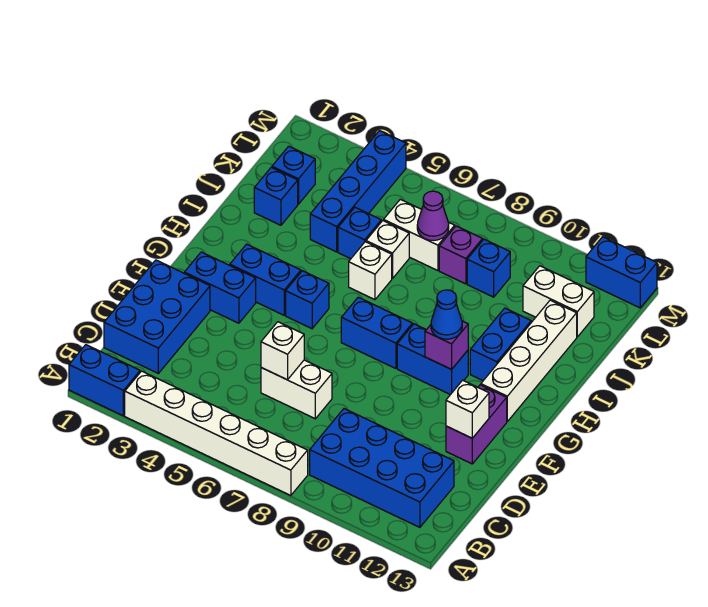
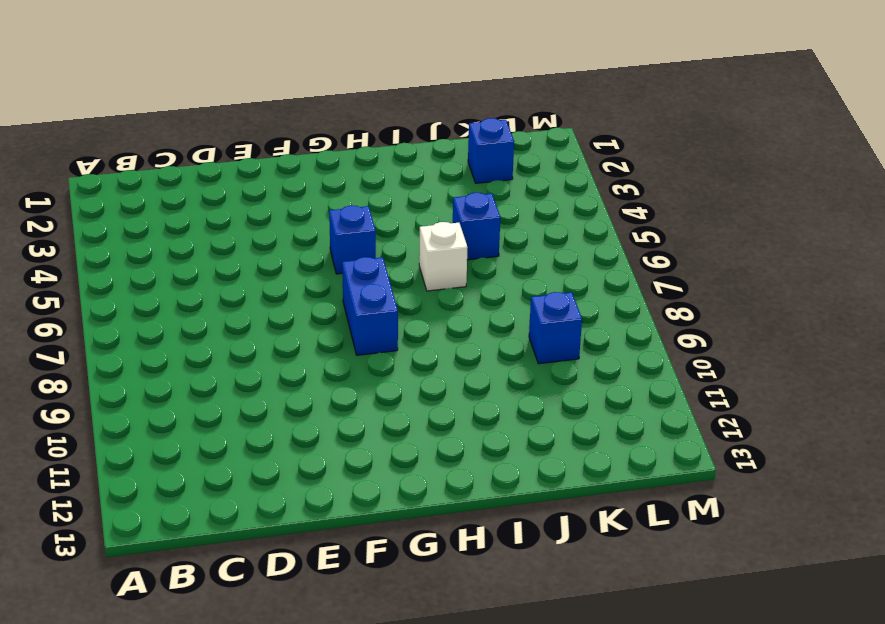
none -> blue brick A1:A2 level 1
none -> white brick A3:A8 level 1
none -> blue brick B9:C12 level 1

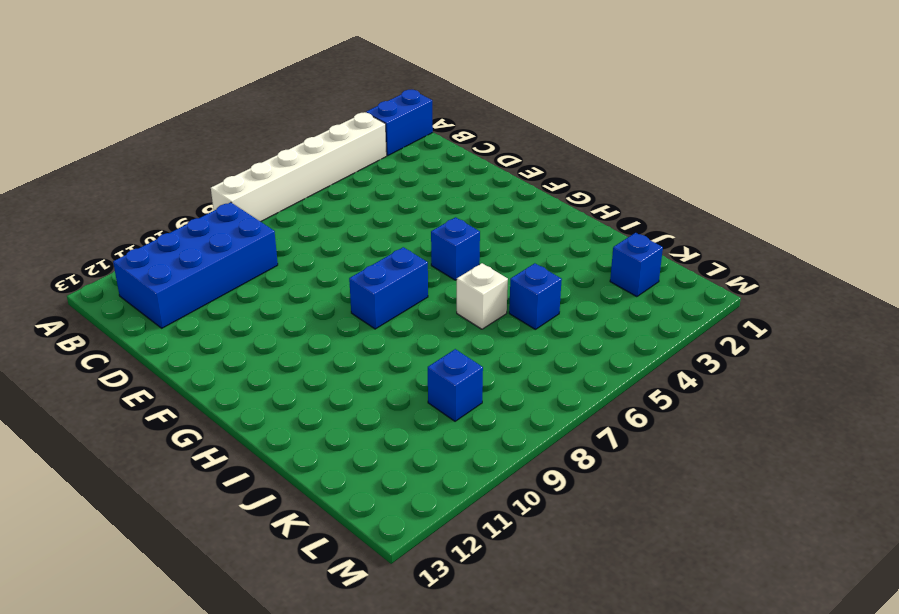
none -> blue brick C1:E2 level 1
none -> white brick D6:D7 level 1
none -> purple brick E12:F12 level 1

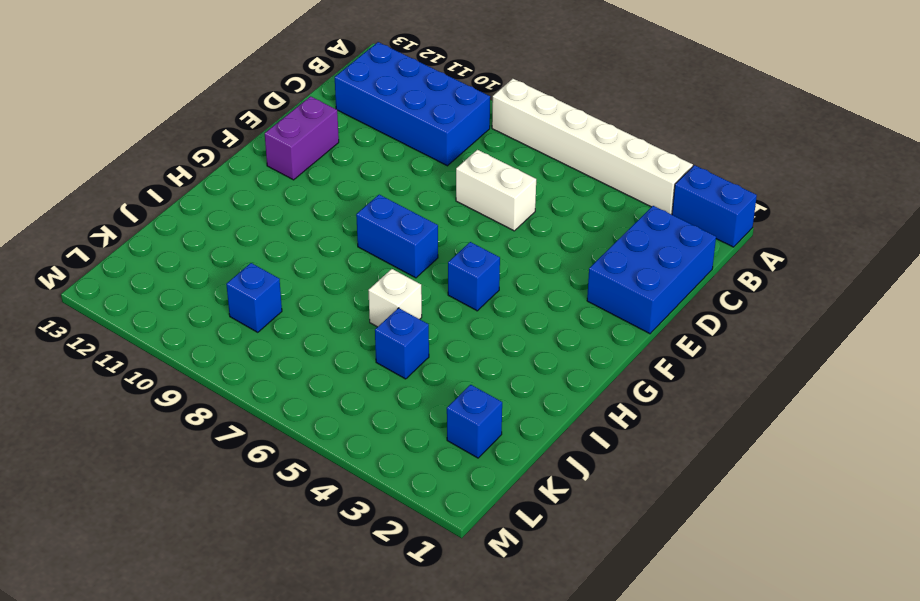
none -> blue brick F2:F3 level 1
none -> blue brick G3:G4 level 1
none -> blue brick G9:G10 level 1

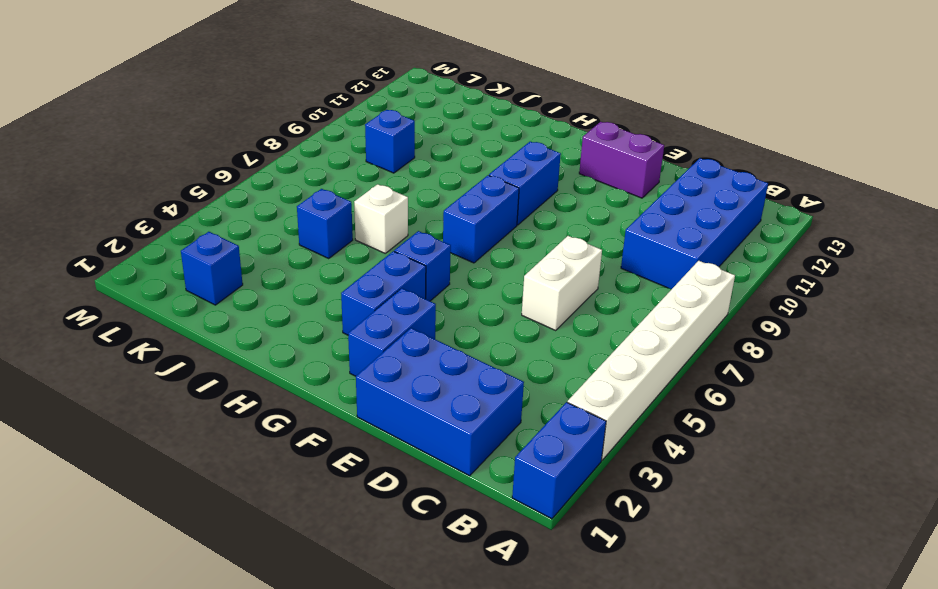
none -> white brick G12:J12 level 1
none -> blue brick H11:I11 level 1
none -> blue brick J2 level 1

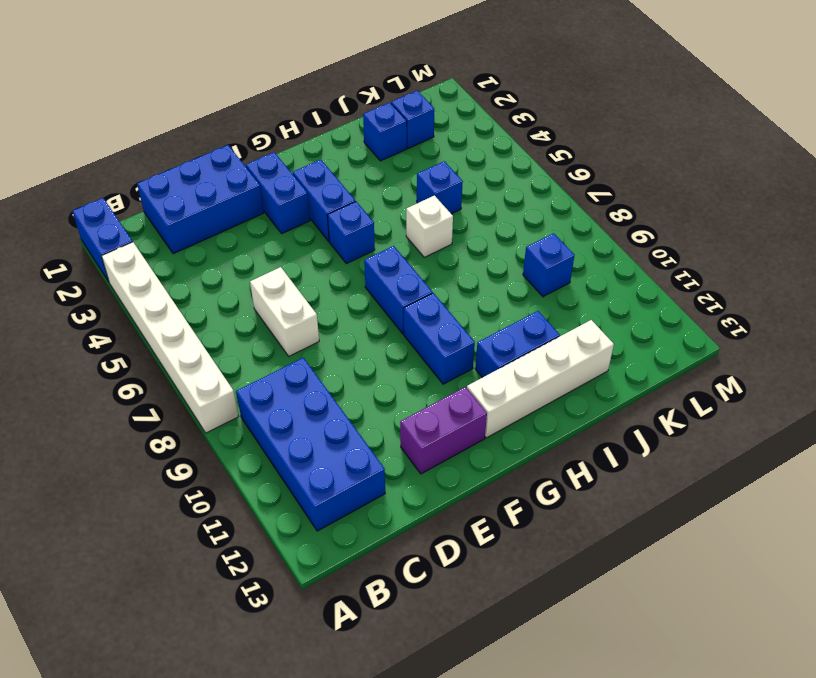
none -> blue brick J4:M4 level 1
none -> white brick J6 level 1
none -> white brick K6:K7 level 1

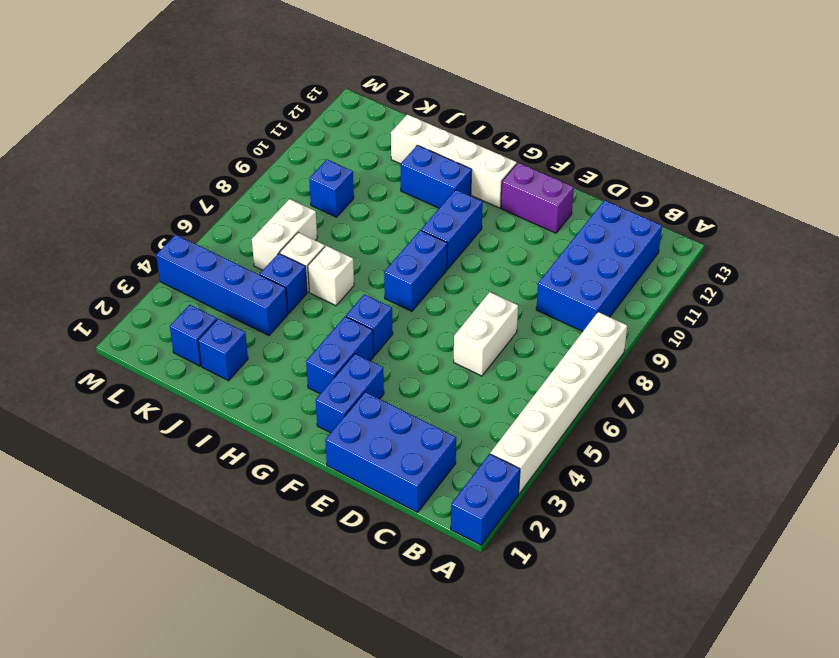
none -> purple brick K8 level 1
none -> white brick K11:K12 level 1
none -> blue brick M12:M13 level 1

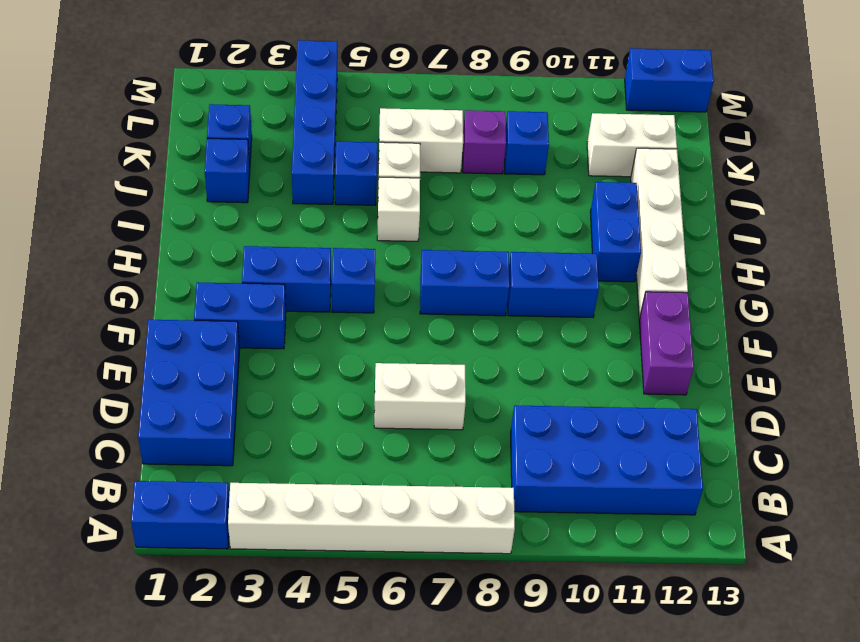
none -> white brick D6 level 2
none -> white brick E12 level 2
none -> purple brick G10 level 2

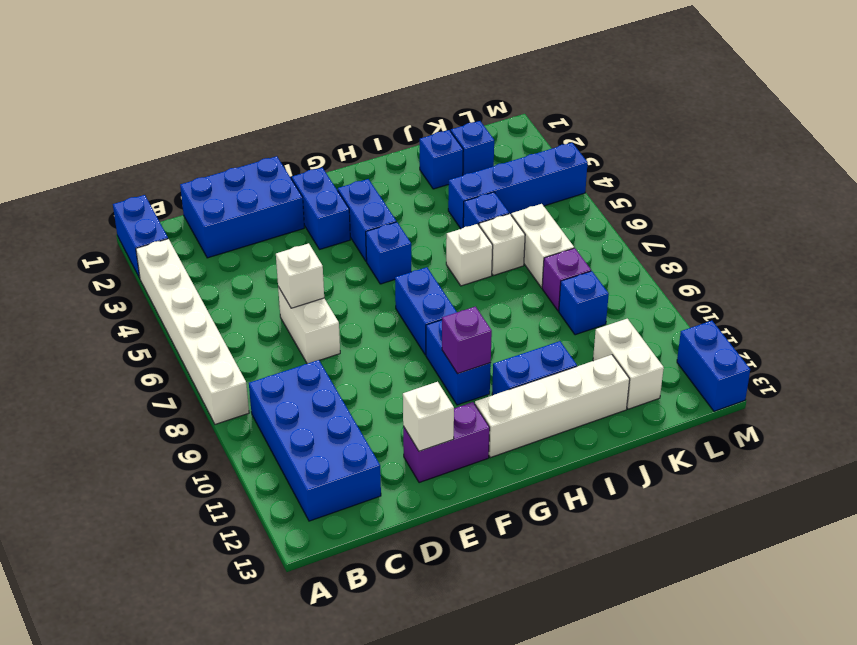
none -> purple cone K7 level 2
none -> blue cone G10 level 3

